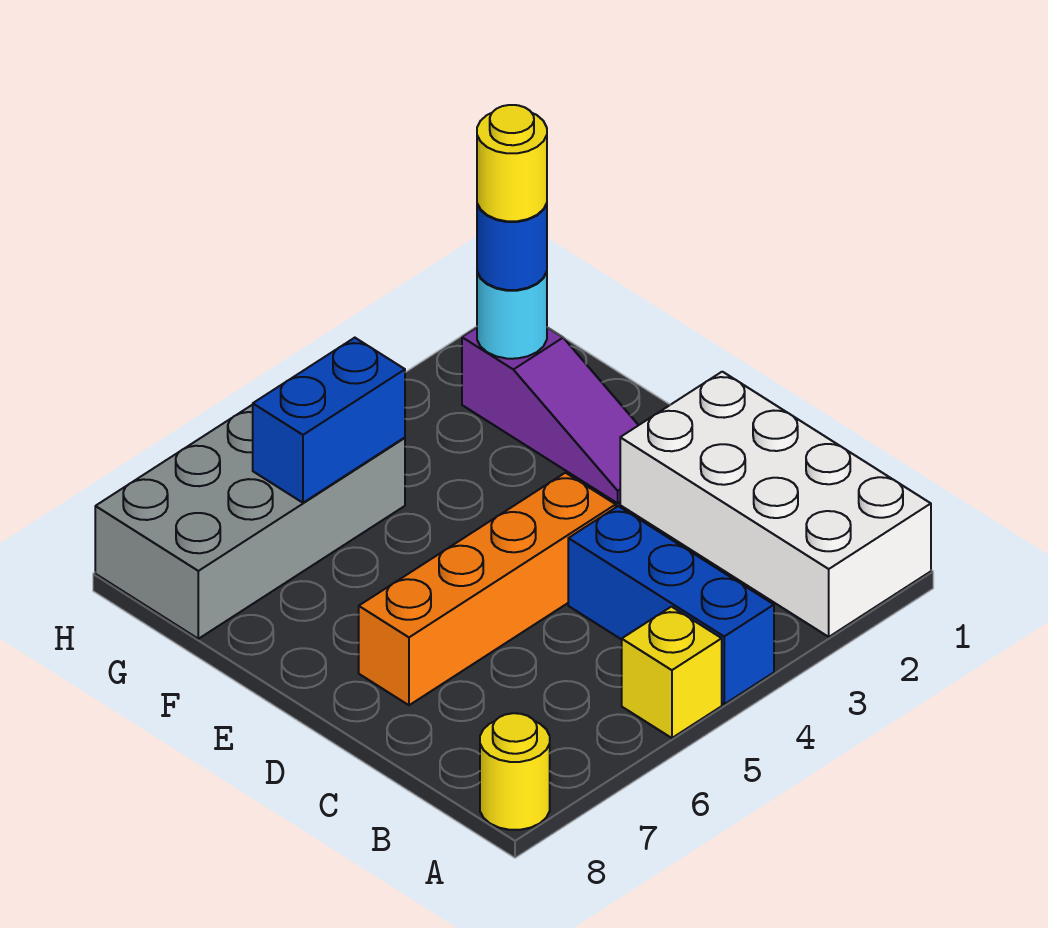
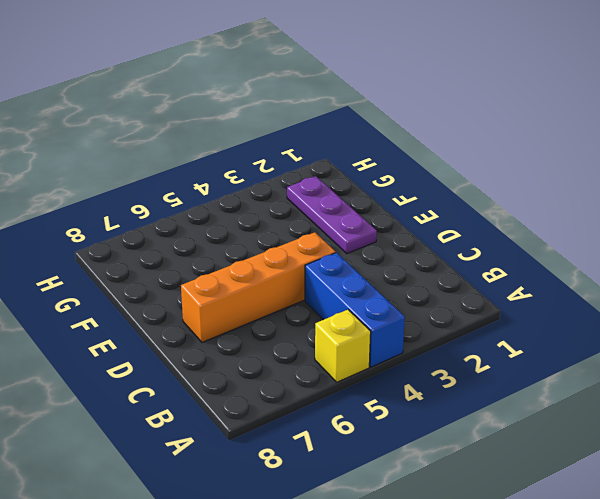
purple plate E2:G2 level 1 -> purple slope E2:G2 level 1 top G
none -> white brick A1:D2 level 1
none -> yellow round brick A8 level 1

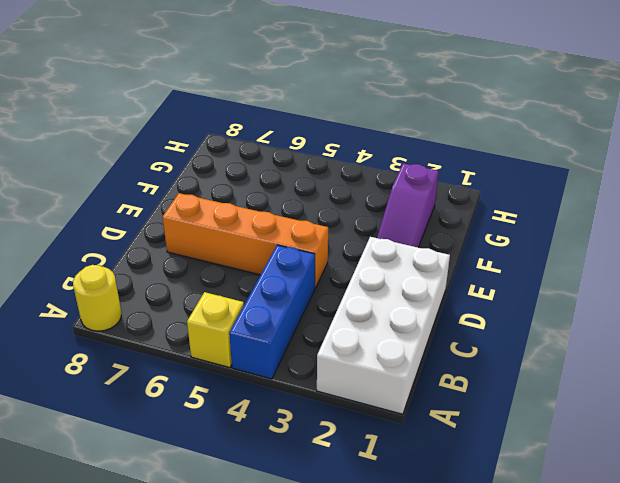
none -> grey brick G5:H8 level 1
none -> cyan round brick G2 level 2

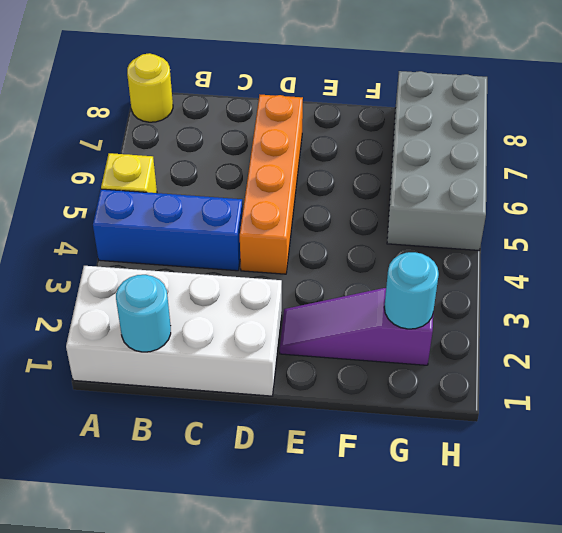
cyan round brick B1 level 2 -> none
none -> blue brick G5:G6 level 2
none -> blue round brick G2 level 3

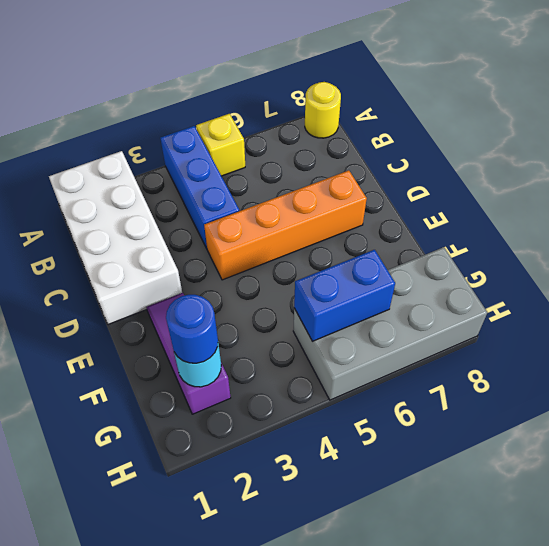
none -> yellow round brick G2 level 4

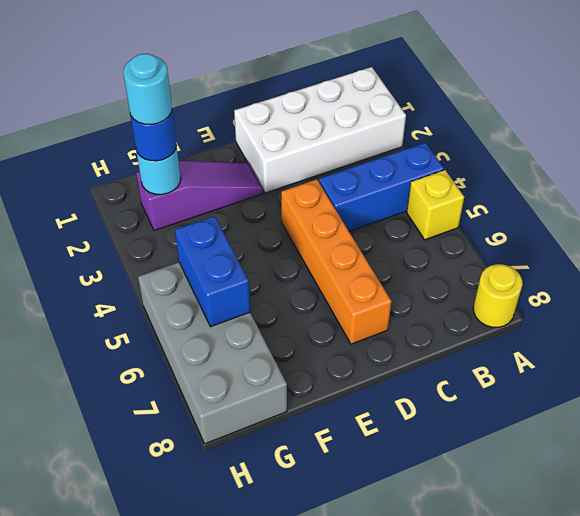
cyan round brick G2 level 4 -> yellow round brick G2 level 4

